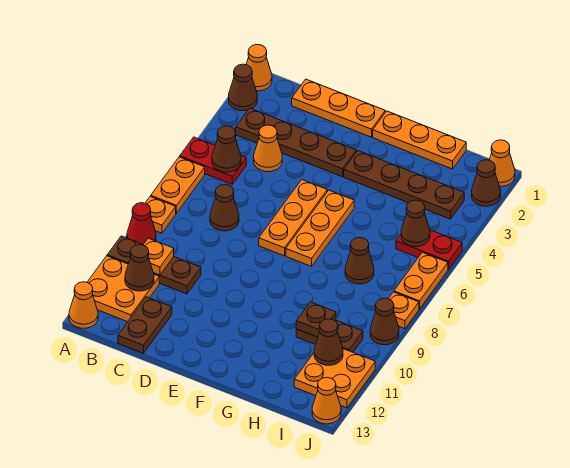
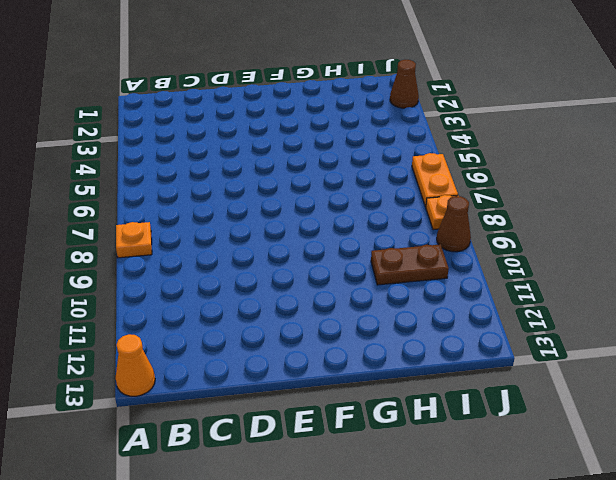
none -> orange cone A1 level 1
none -> brown cone A2 level 1
none -> red plate A5:B5 level 1
none -> orange plate A6:A7 level 1

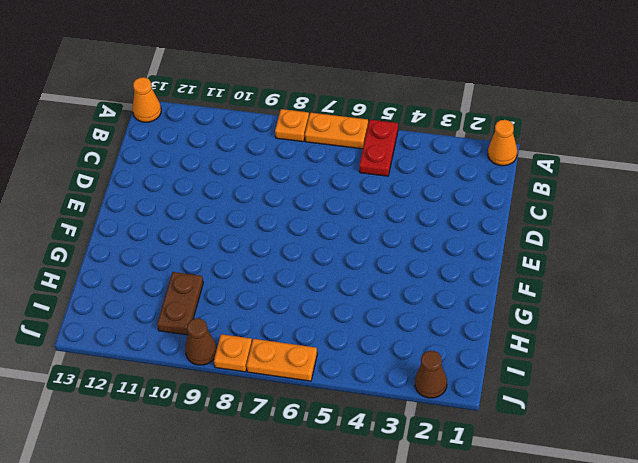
none -> brown cone A2 level 1
none -> red cone A9 level 1
none -> brown plate A10:C10 level 1
none -> orange plate A11:B12 level 1

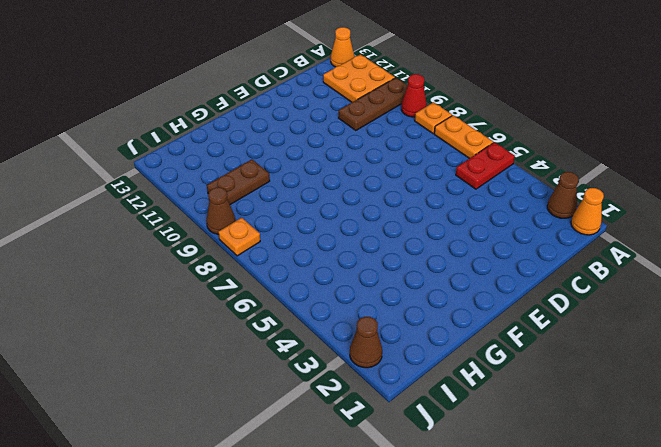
none -> brown plate B3:E3 level 1
none -> orange plate C1:E1 level 1
none -> orange cone C4 level 1
none -> brown cone C7 level 1

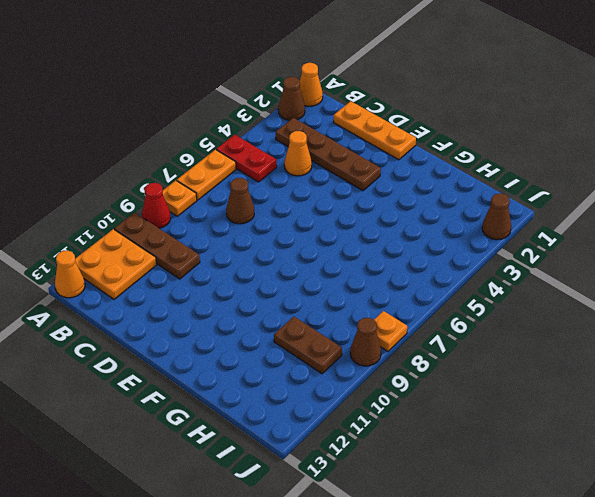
none -> brown plate C12:C13 level 1
none -> orange plate E5:E7 level 1
none -> orange plate F1:H1 level 1
none -> brown plate F3:I3 level 1

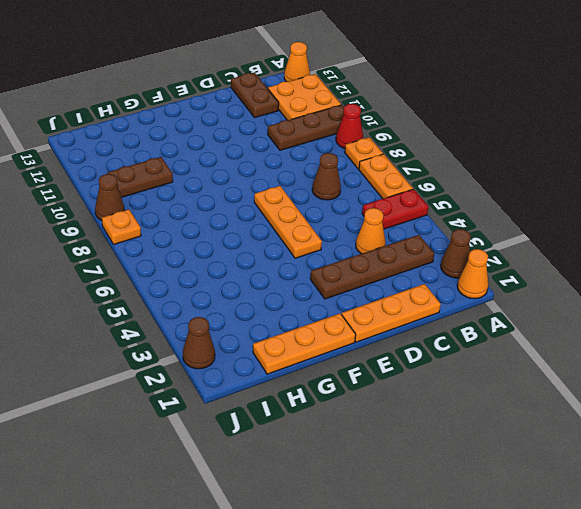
none -> brown plate F3:I3 level 1
none -> orange plate F5:F7 level 1
none -> brown cone H7 level 1
none -> red plate I5:J5 level 1

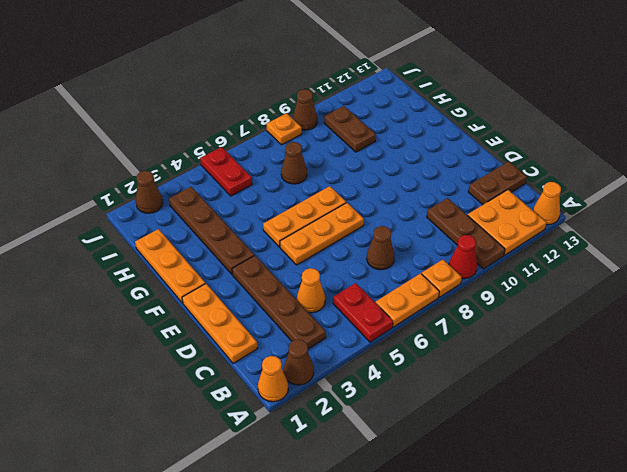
none -> orange plate I11:J12 level 1
none -> orange cone J1 level 1
none -> orange plate J6:J7 level 1
none -> orange cone J13 level 1

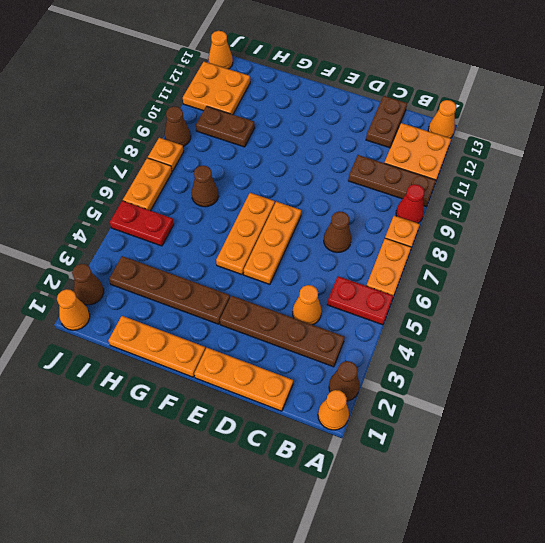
none -> brown cone B5 level 2
none -> orange plate B10 level 2
none -> brown cone B11 level 2
none -> brown plate H10 level 2

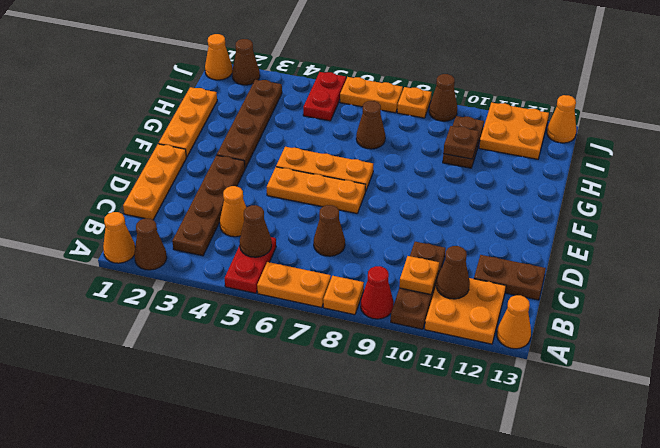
none -> brown cone I5 level 2
none -> brown cone I11 level 2

